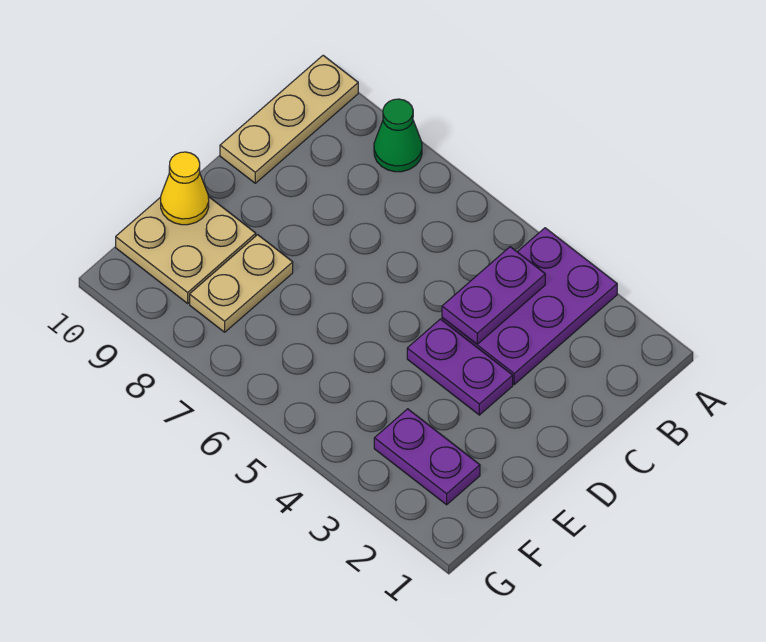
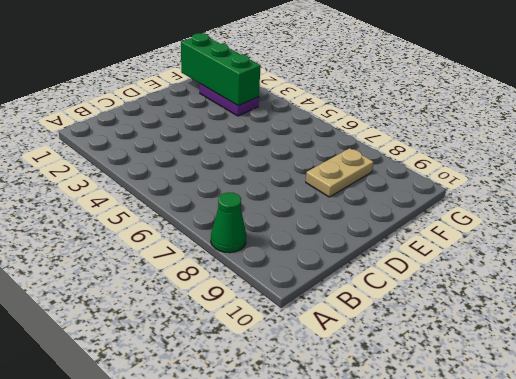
green brick F1:F3 level 2 -> none
none -> purple plate A3:C4 level 1
none -> tan plate A10:C10 level 1

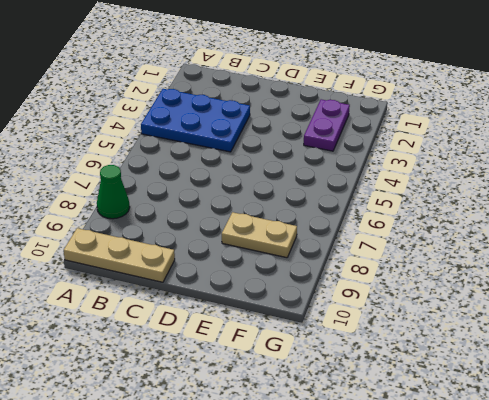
blue plate A3:C4 level 1 -> purple plate A3:C4 level 1
none -> purple plate D3:D4 level 1
none -> tan plate E9:F10 level 1

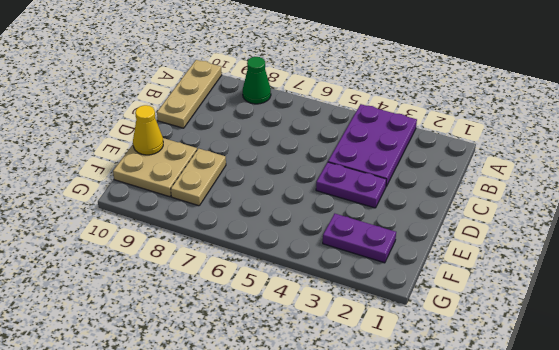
none -> purple plate B4:C4 level 2

